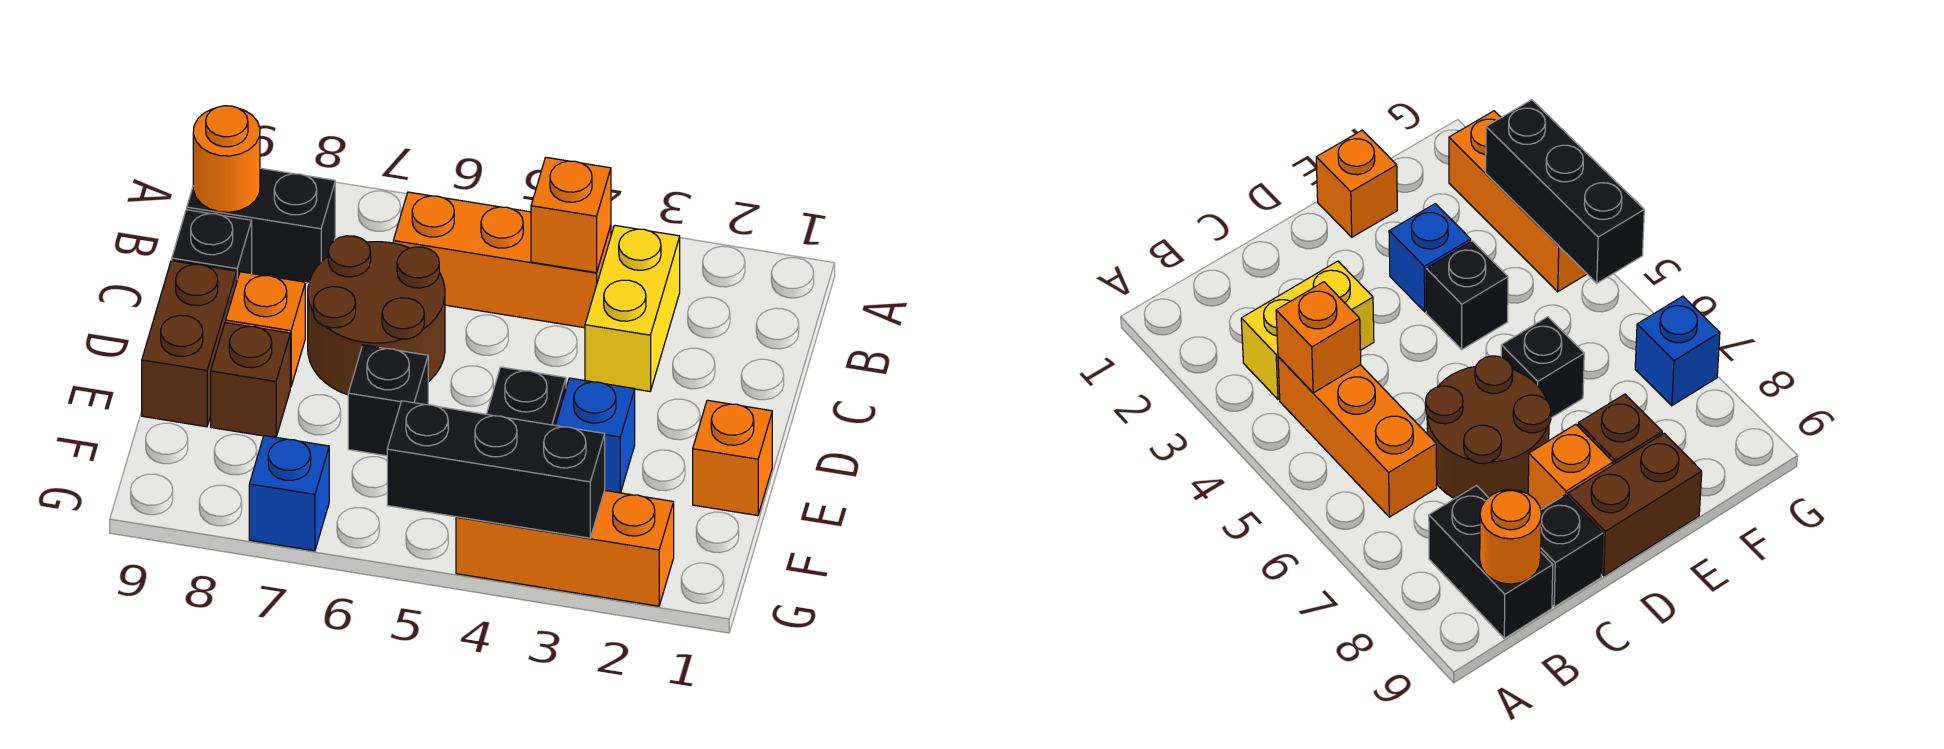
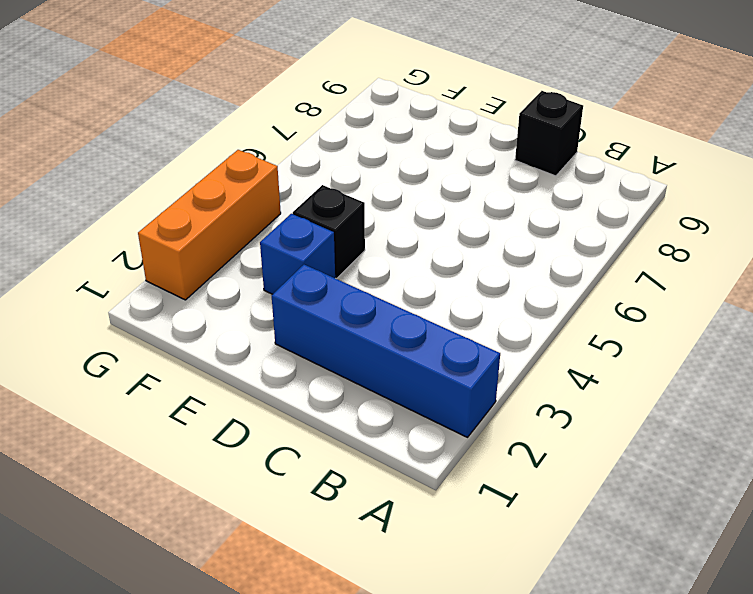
blue brick A2:D2 level 1 -> none
none -> yellow brick B3:C3 level 1
none -> orange brick B4:B6 level 1
none -> black brick B8:B9 level 1

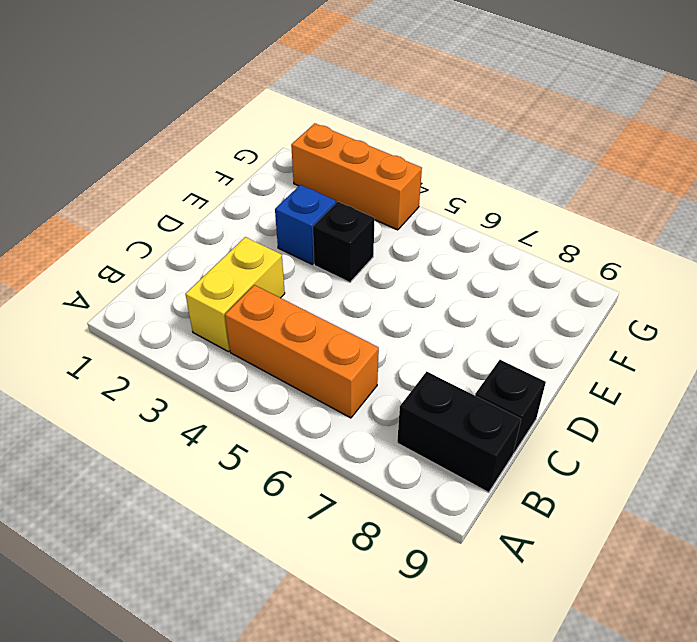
none -> brown round brick C6:D7 level 1
none -> orange brick D8 level 1
none -> brown brick D9:E9 level 1

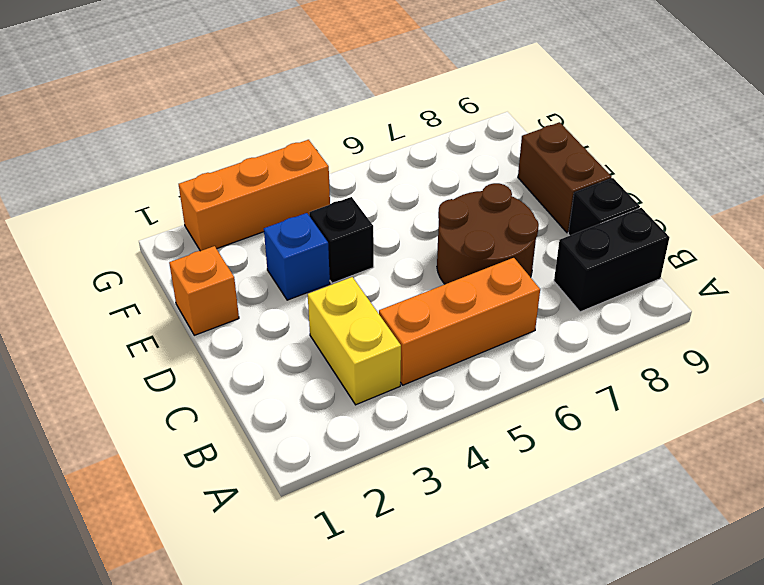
none -> orange brick D8 level 1
none -> black brick E6 level 1
none -> brown brick E8 level 1

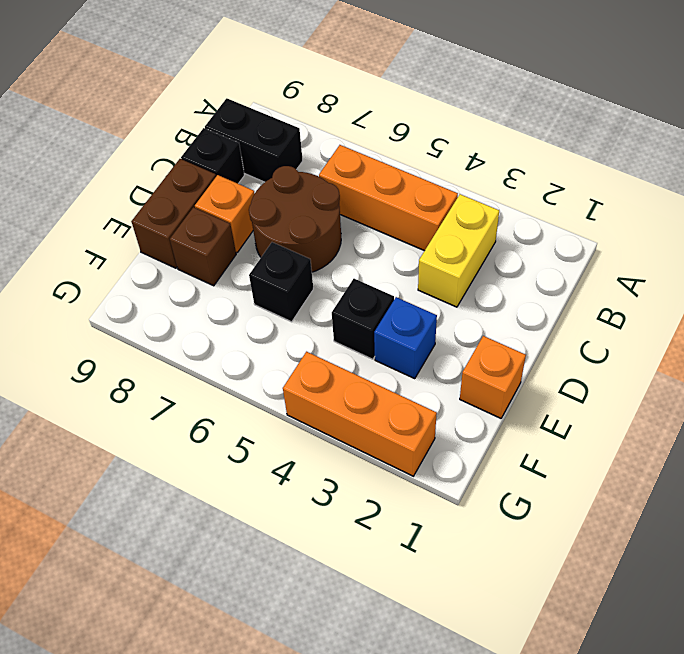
none -> blue brick G7 level 1
none -> orange brick B4 level 2
none -> orange round brick B9 level 2

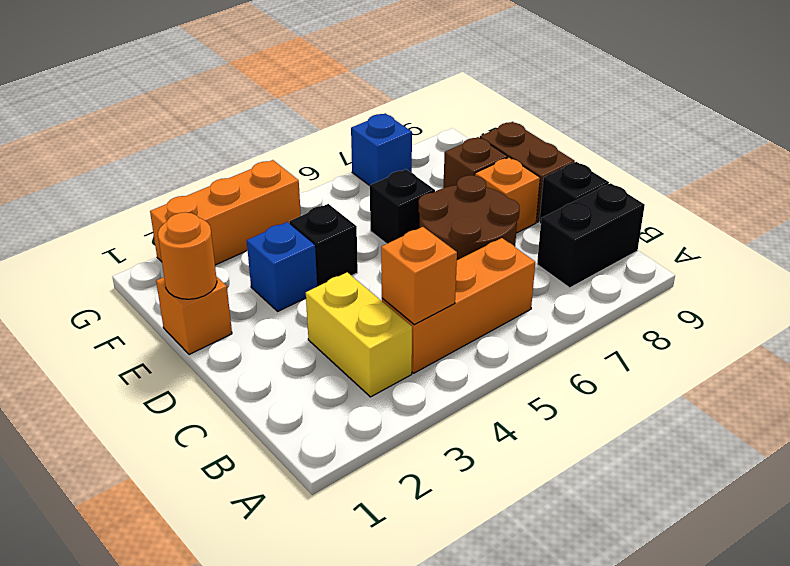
orange round brick E1 level 2 -> orange round brick B9 level 2
none -> black brick G3:G5 level 2

